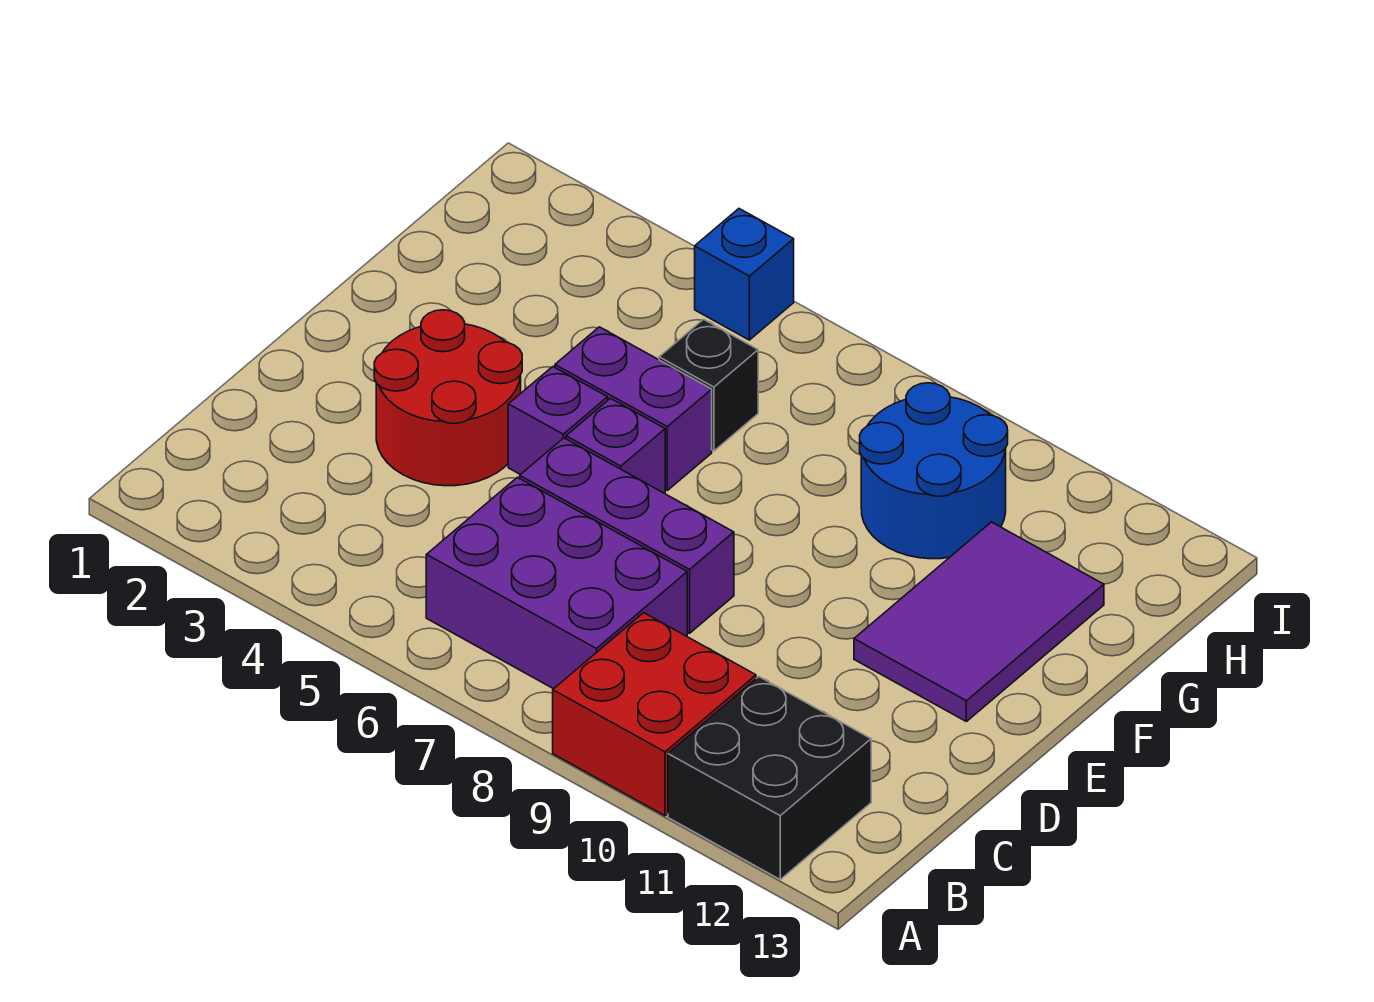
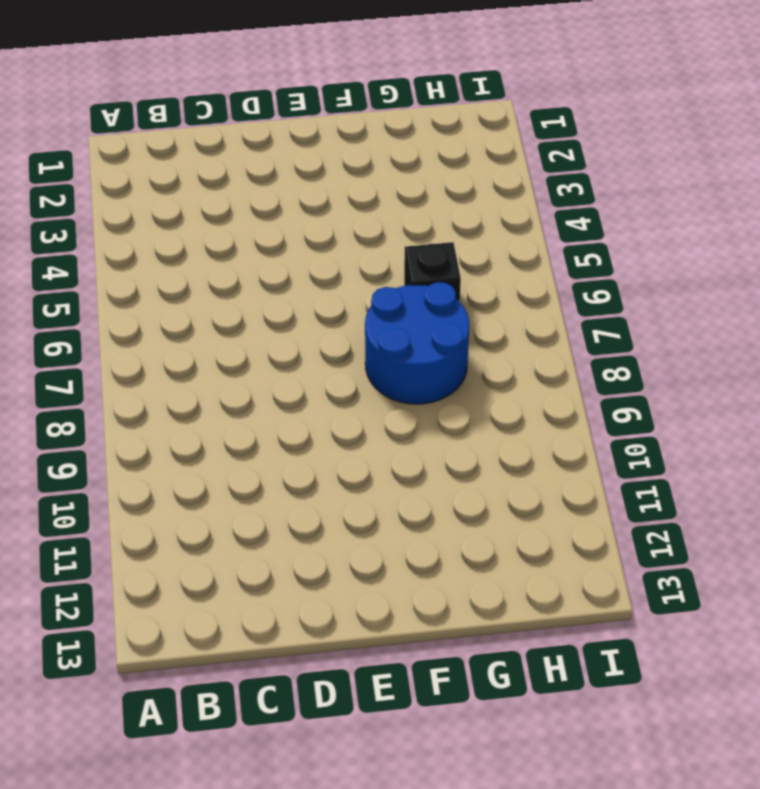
blue round brick F7:G8 level 1 -> blue round brick G9:H10 level 1
none -> red brick A9:B10 level 1
none -> black brick A11:B12 level 1
none -> purple brick B6:C8 level 1

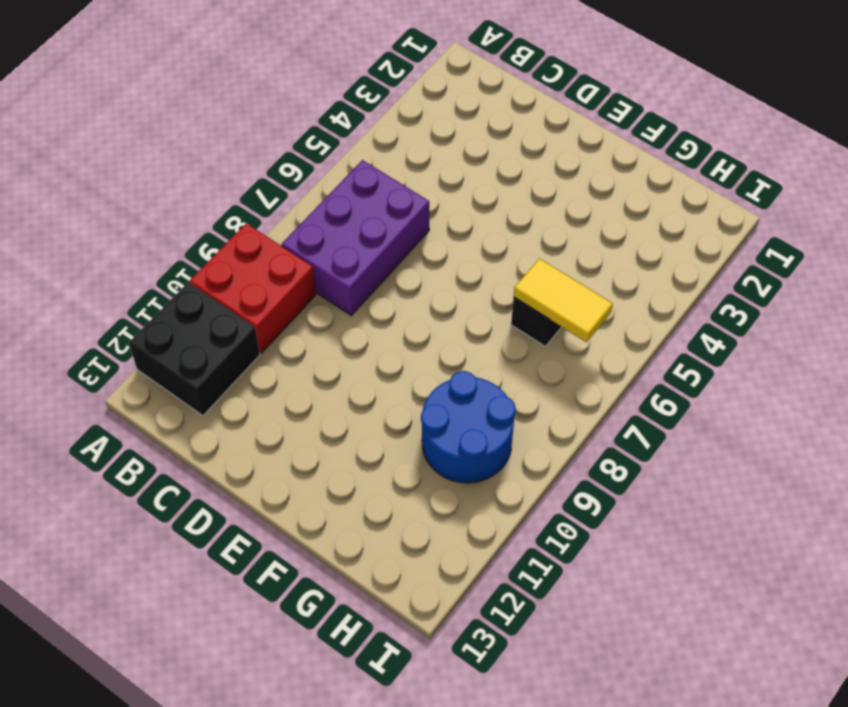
yellow tile G6:H6 level 2 -> none
none -> red round brick D3:E4 level 1
none -> purple brick D6:D8 level 1
none -> purple brick E5 level 1

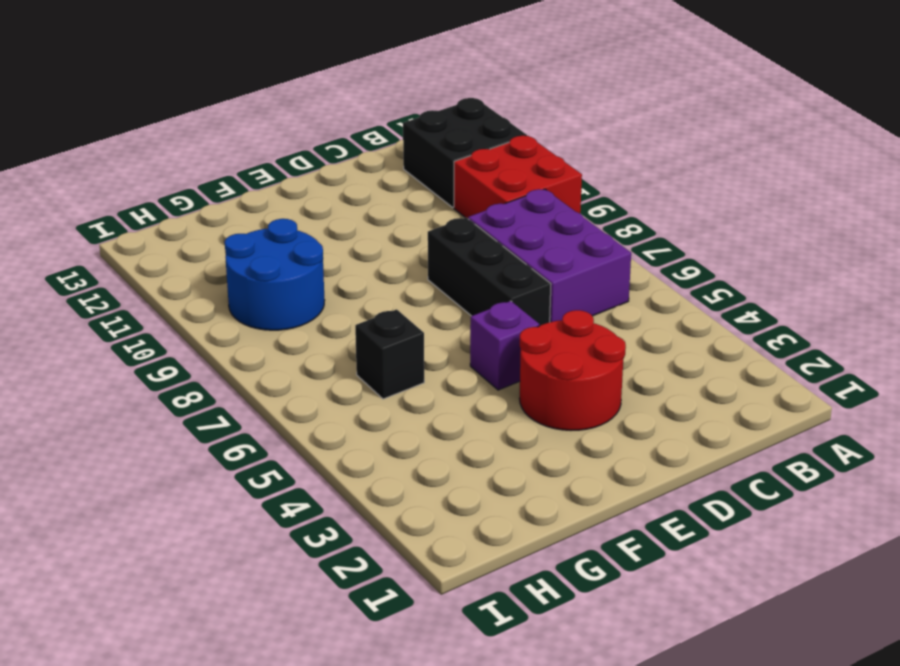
black brick D6:D8 level 1 -> purple brick D6:D8 level 1
none -> purple brick E6 level 1
none -> purple tile E11:G12 level 1
none -> purple brick F5:F6 level 1

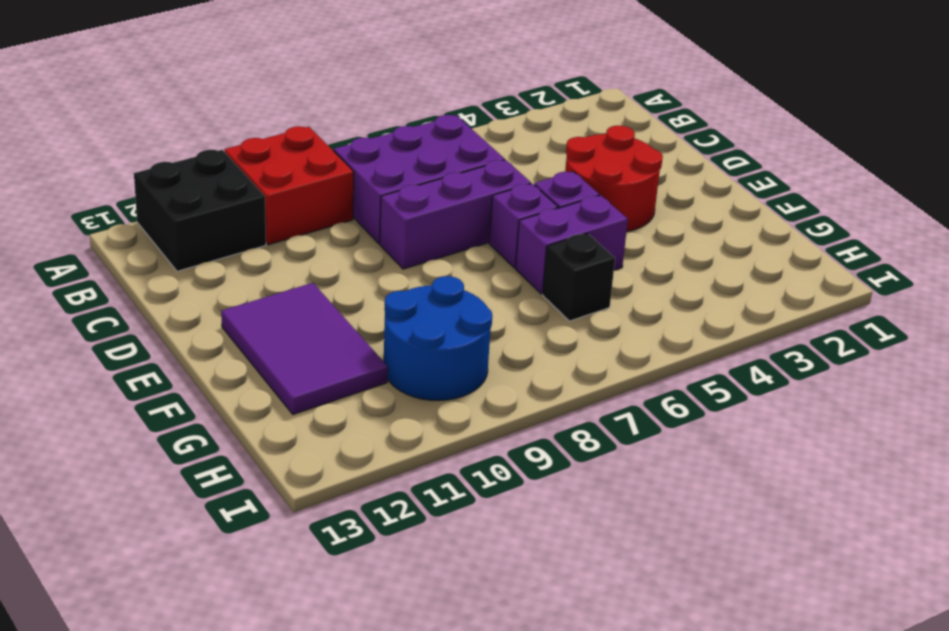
none -> blue brick I5 level 1

